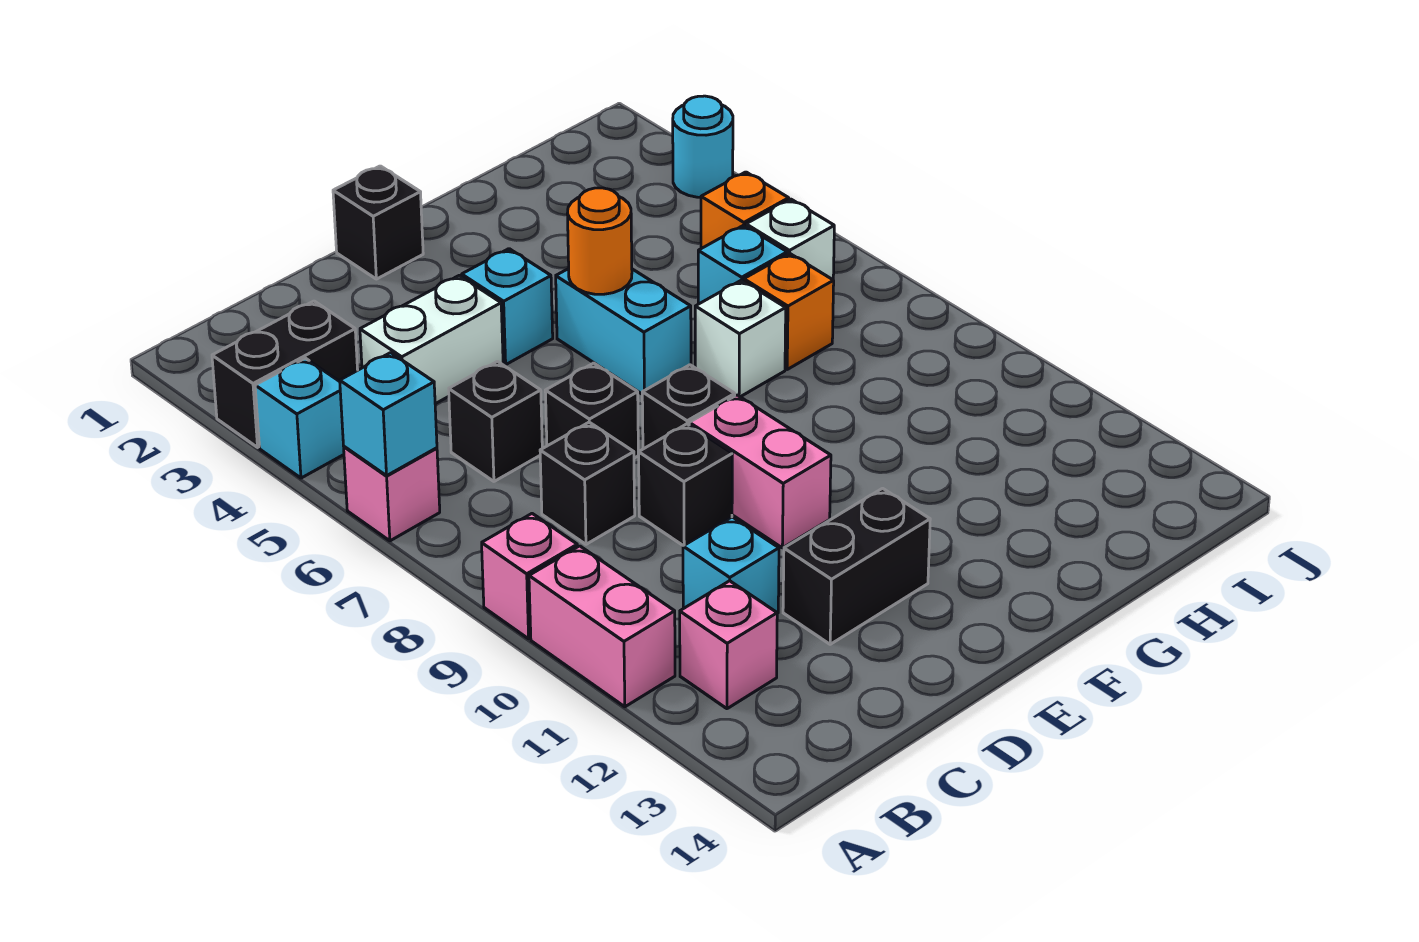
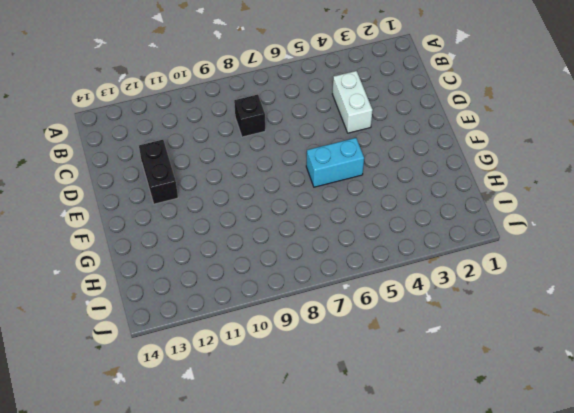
none -> black brick A3:B3 level 1
none -> cyan brick A4 level 1
none -> pink brick A6 level 1

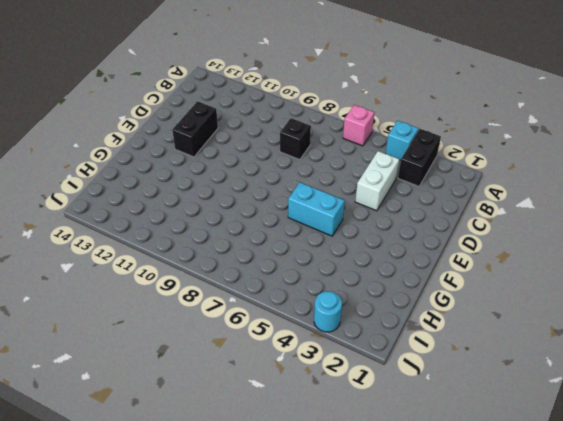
none -> pink brick A9 level 1
none -> pink brick A10:A11 level 1
none -> pink brick B12 level 1

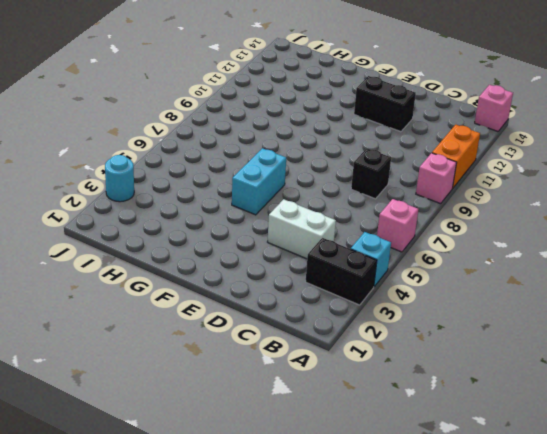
orange brick A10:A11 level 1 -> pink brick A10:A11 level 1
pink brick A14 level 1 -> pink brick B12 level 1
none -> black brick C6 level 1
none -> cyan brick C11 level 1
none -> black brick D7 level 1

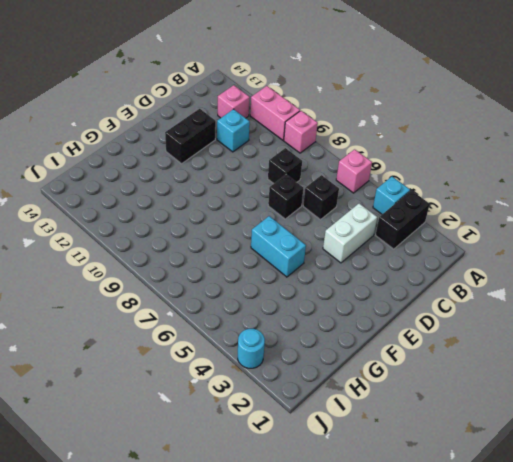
none -> black brick D9 level 1
none -> black brick E1 level 1
none -> cyan brick E4 level 1

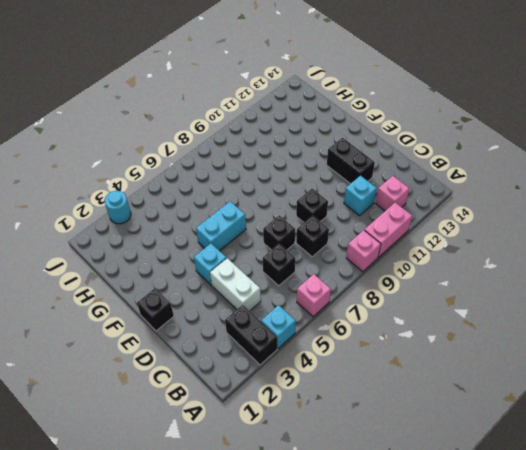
none -> black brick E8 level 1
none -> pink brick E9:E10 level 1
none -> white brick G7 level 1

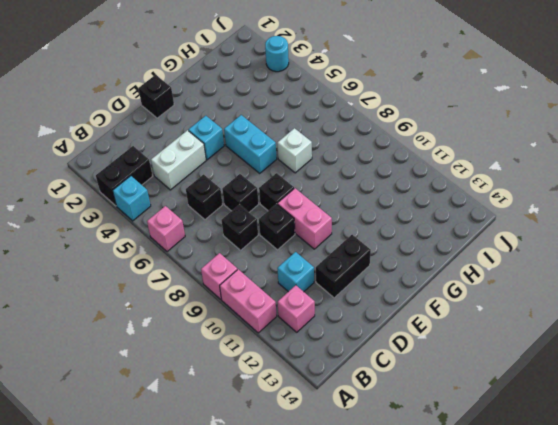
none -> cyan brick H6 level 1
none -> orange brick H7 level 1
none -> orange brick I5 level 1

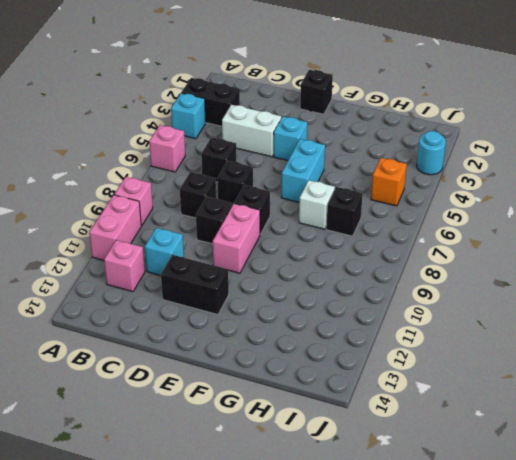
black brick H7 level 1 -> orange brick H7 level 1
none -> cyan brick H6 level 1
none -> white brick I6 level 1
none -> cyan brick A6 level 2

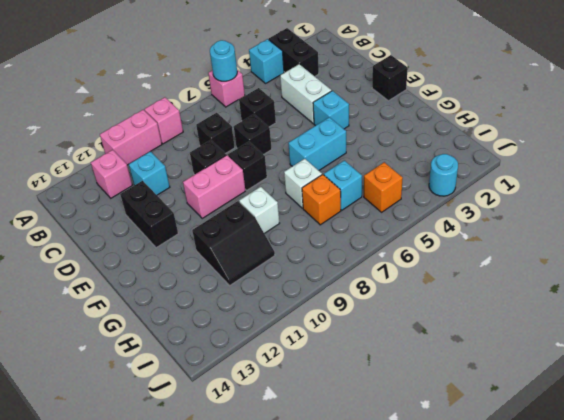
cyan round brick A6 level 2 -> cyan brick A6 level 2
white brick G9 level 1 -> white brick I6 level 1
black slope G10:H11 level 1 top G -> none
none -> orange round brick F5 level 2

